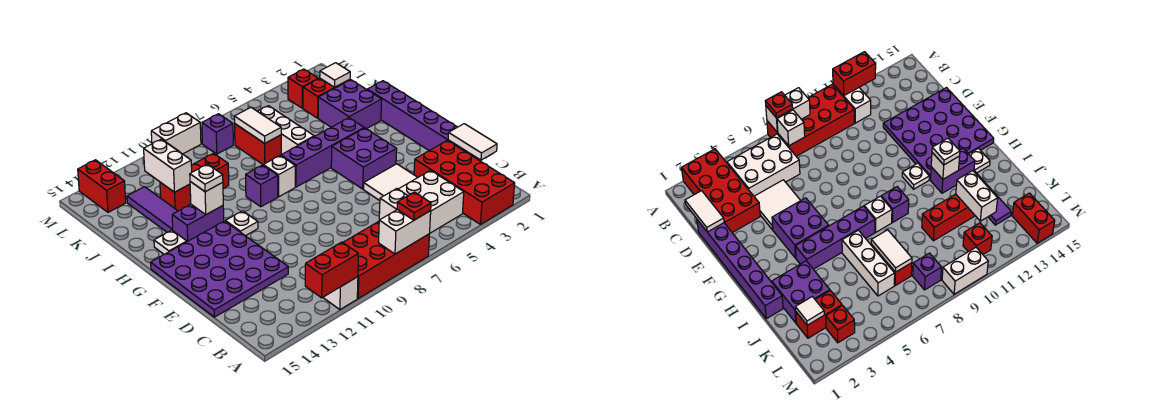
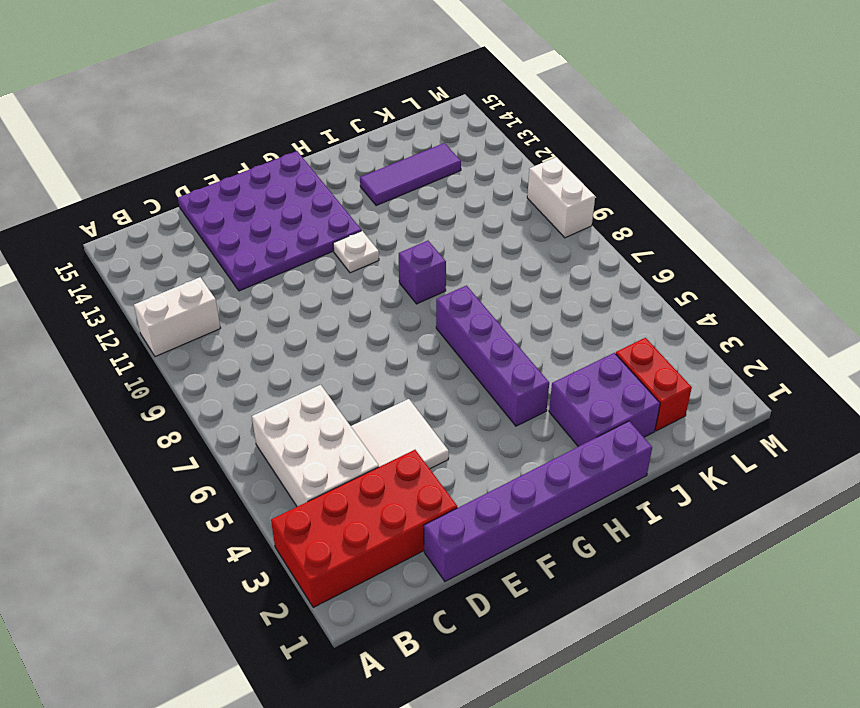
none -> red brick A7:B10 level 1
none -> purple brick F4:G5 level 1
none -> white brick H8 level 1
none -> purple brick H12:H13 level 1

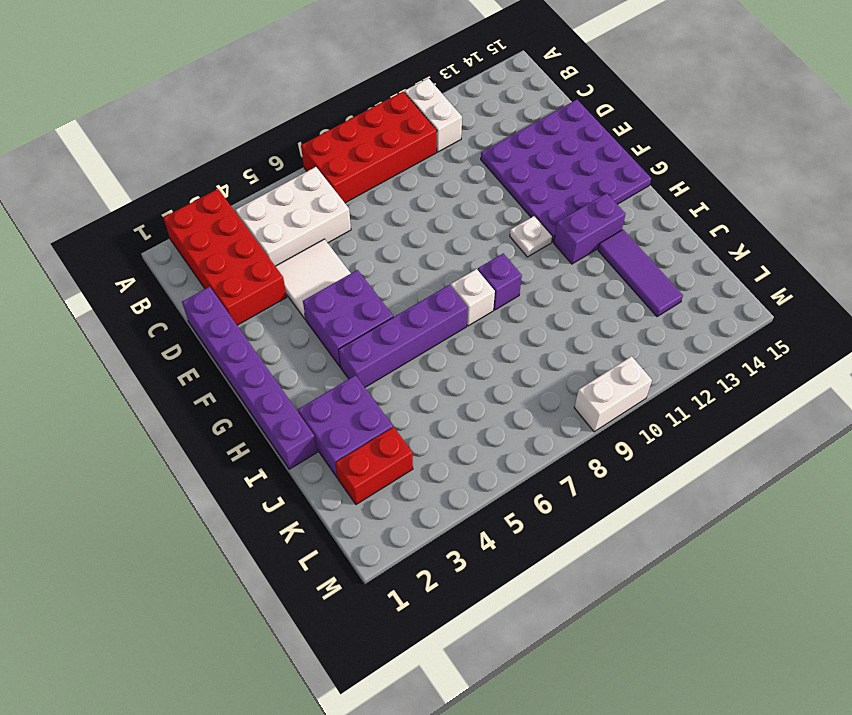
none -> white plate H14 level 1
none -> white brick I6:K6 level 1
none -> red brick J7:K7 level 1
none -> red brick J10:J12 level 1

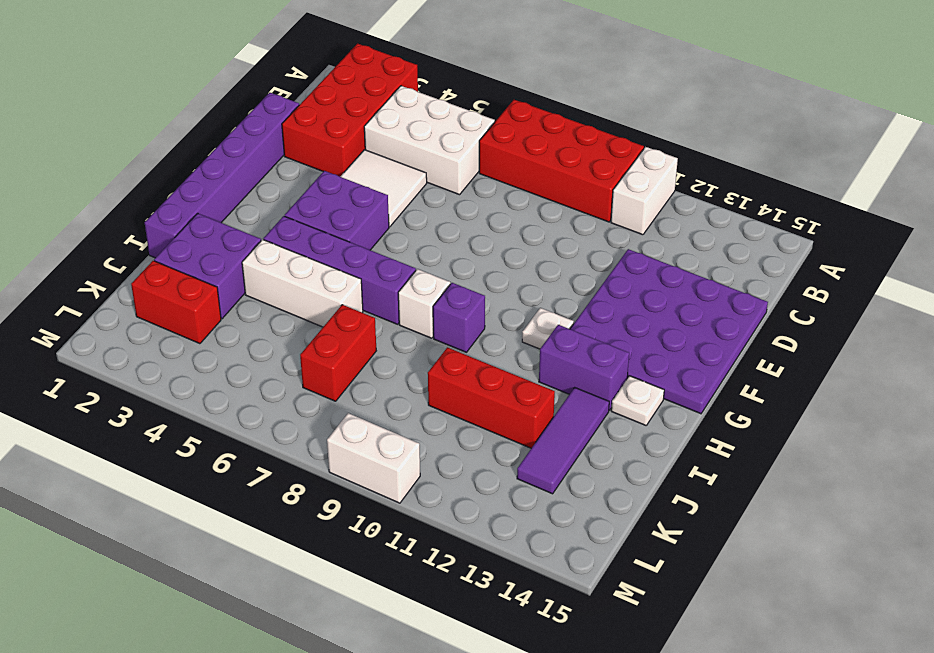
white brick I4:I6 level 1 -> white brick I6:K6 level 1
none -> red brick L3 level 1
none -> purple brick L8 level 1
none -> red brick L11 level 1
none -> red brick L14:M14 level 1

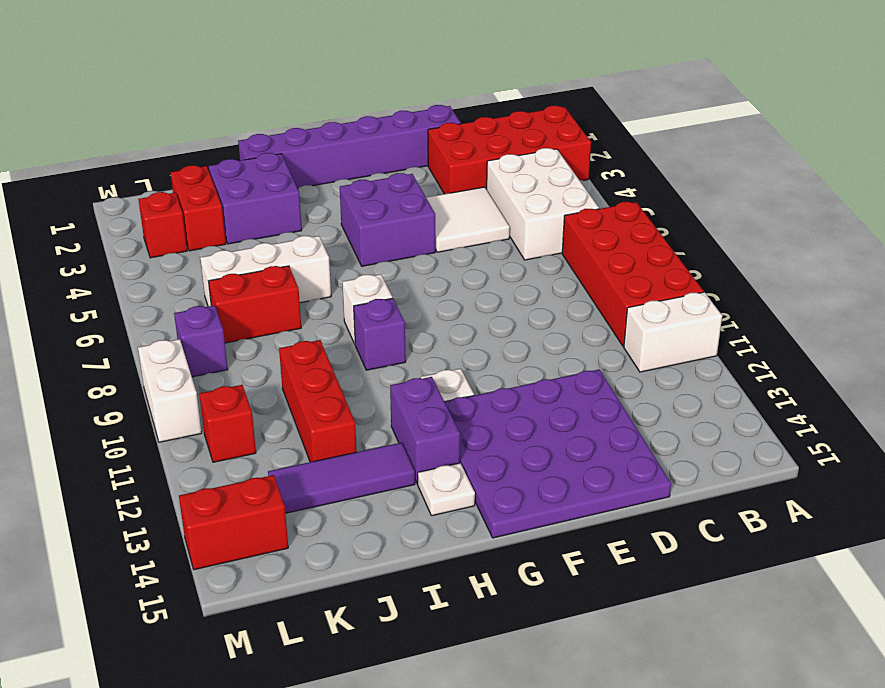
none -> purple brick H4:H7 level 1
none -> white brick A7:A8 level 2
none -> red brick A11:A12 level 2
none -> white brick B7 level 2

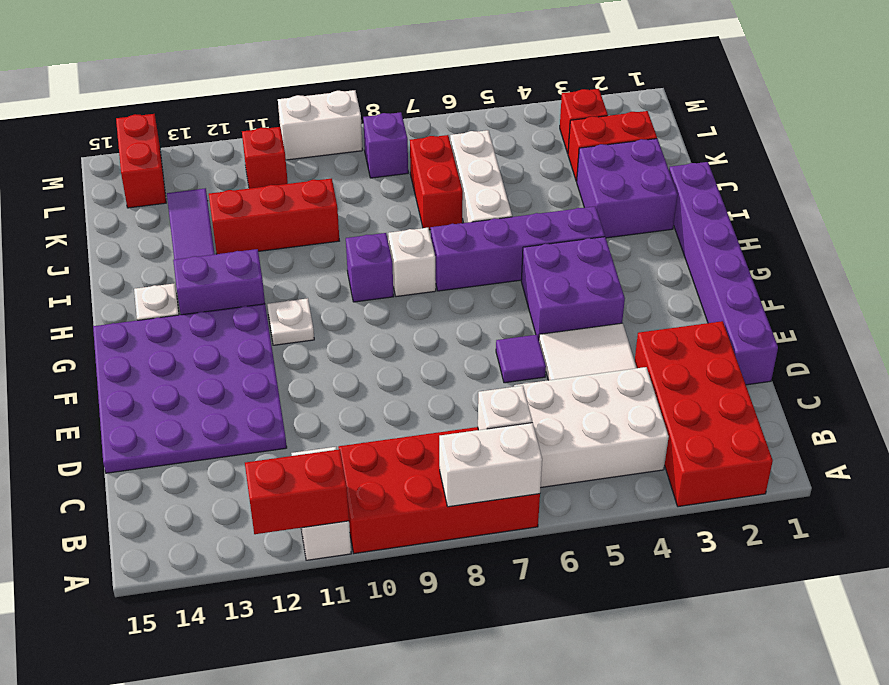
purple tile E6 level 1 -> none
none -> white tile C1:D1 level 2
none -> white brick H12 level 2
none -> white tile J7:K7 level 2
none -> white brick J12:K12 level 2

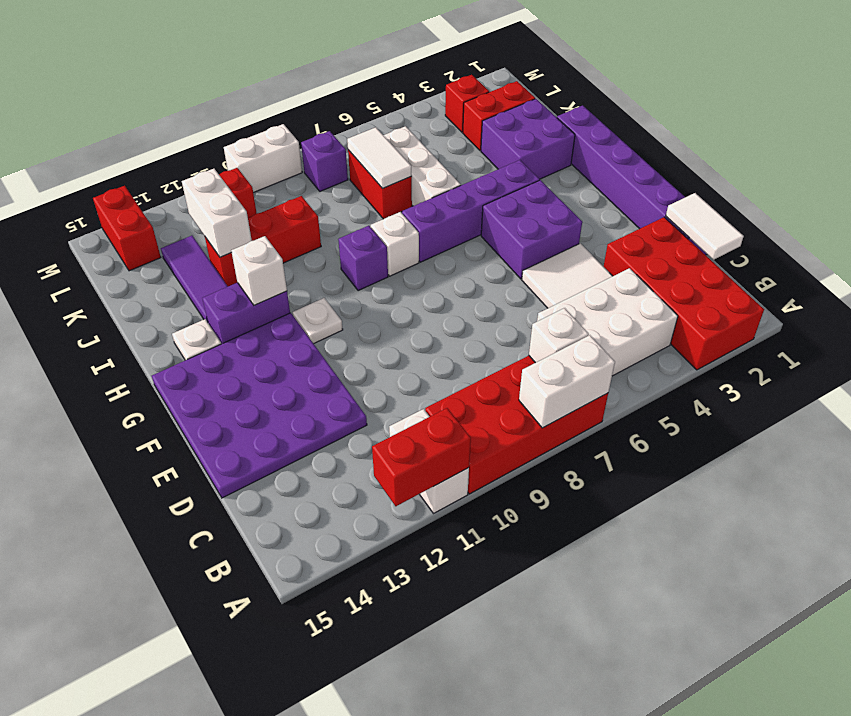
none -> white tile K2 level 2
none -> red plate A7 level 3
none -> white plate H12 level 3

